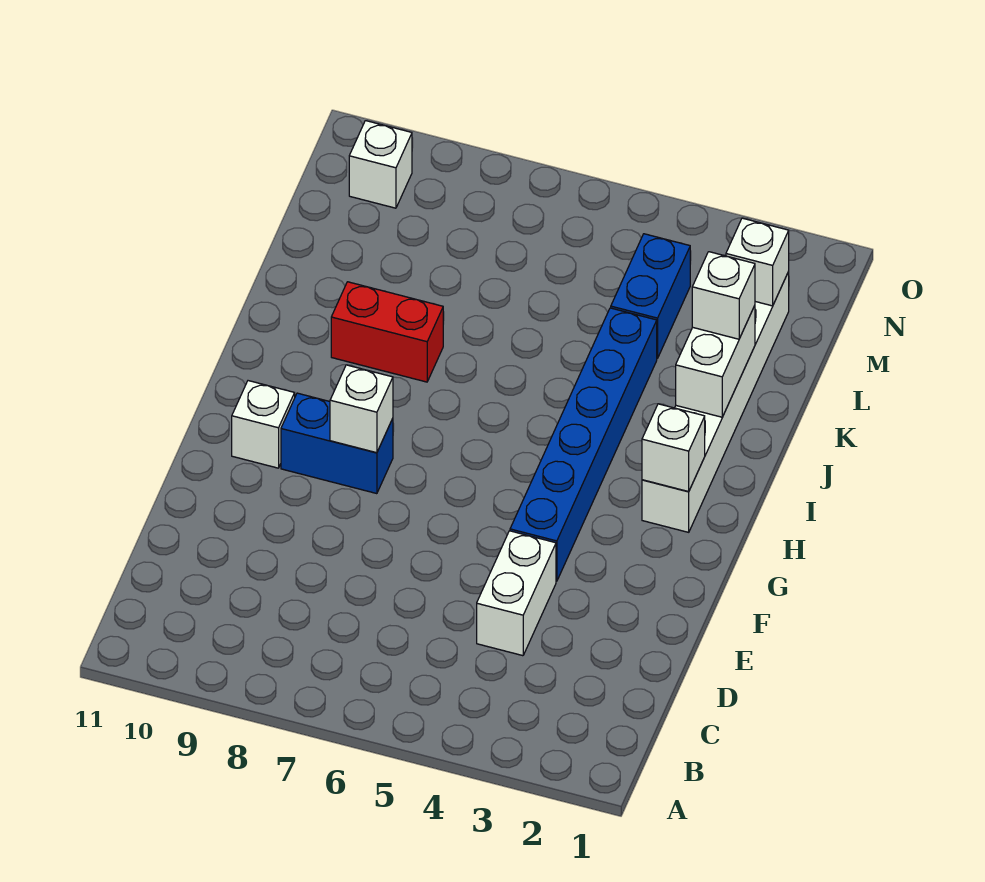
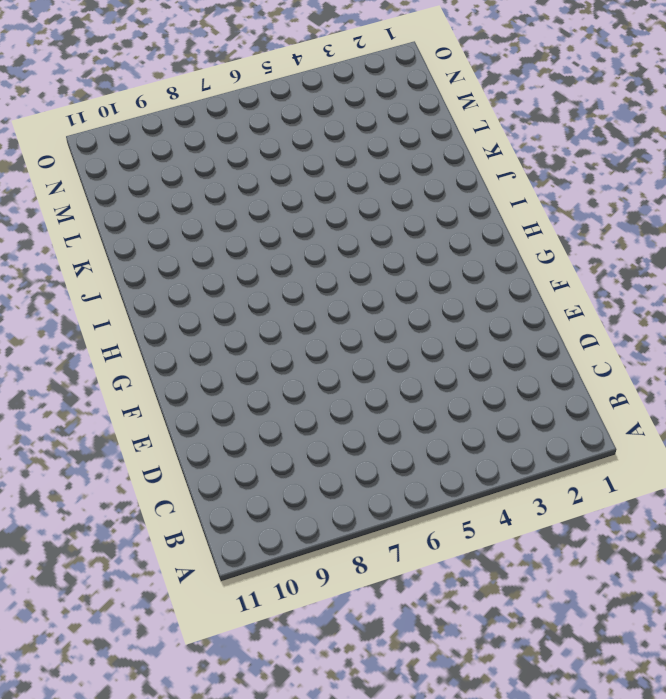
none -> white brick D4:E4 level 1
none -> blue brick F4:K4 level 1
none -> blue brick G8:G9 level 1

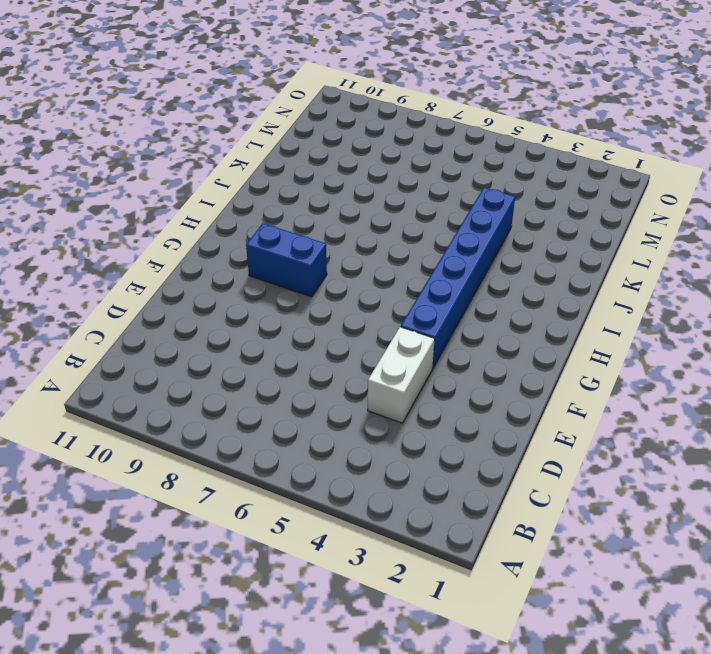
none -> white brick G10 level 1
none -> white brick H2:M2 level 1
none -> red brick J8:J9 level 1

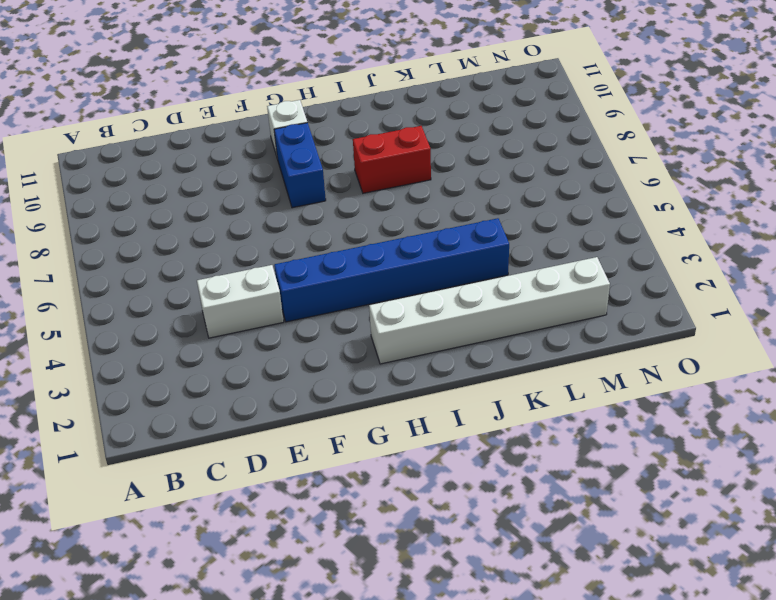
red brick I8:J8 level 1 -> red brick J8:J9 level 1
none -> blue brick L4:M4 level 1
none -> white brick N10 level 1
none -> white brick G8 level 2

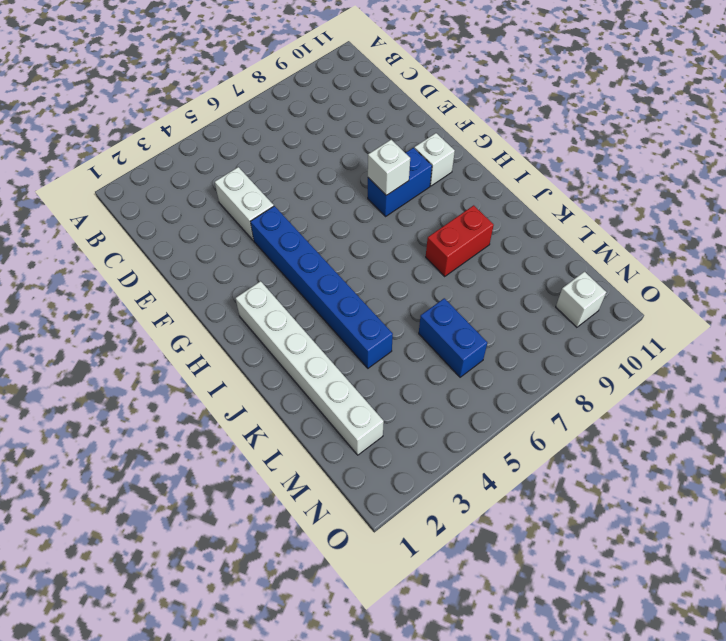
blue brick L6:M6 level 1 -> blue brick L4:M4 level 1
none -> white brick H2 level 2
none -> white brick J2:K2 level 2
none -> white brick M2 level 2

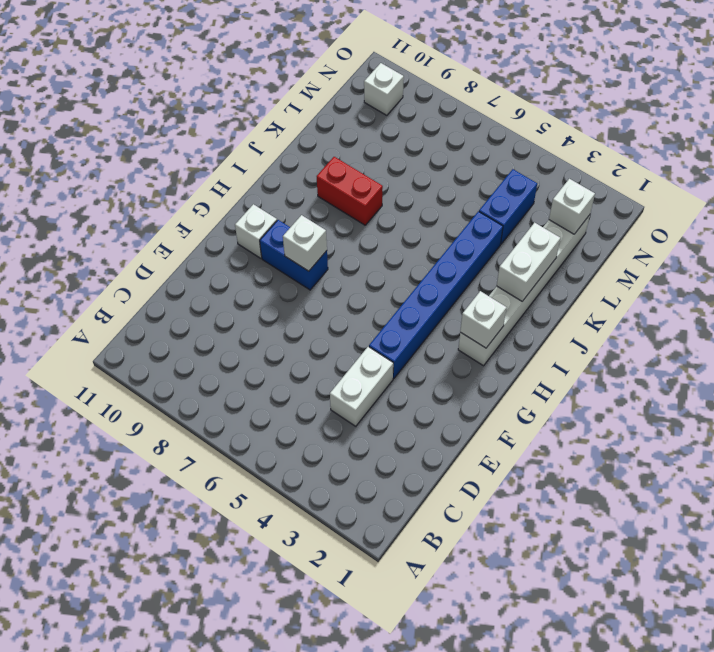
none -> white brick K2 level 3

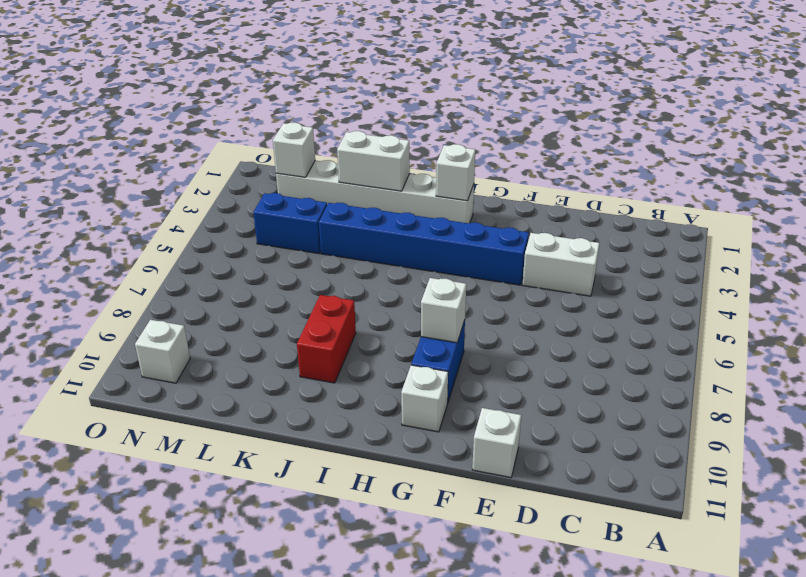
white brick E11 level 1 -> white brick K2 level 3

